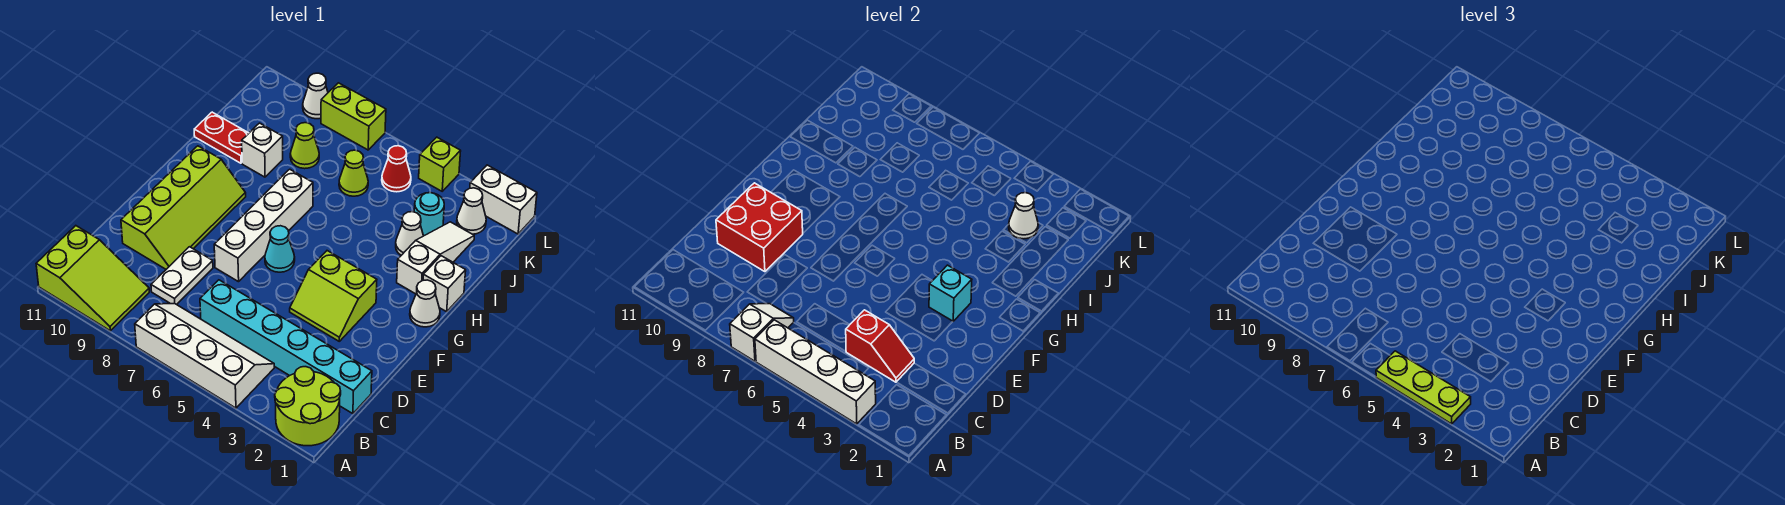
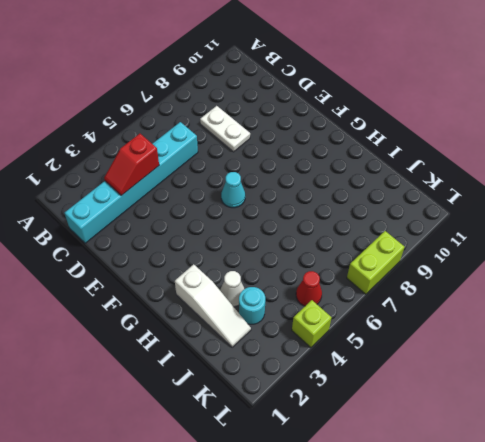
none -> lime round brick A1:B2 level 1
none -> white slope A4:B7 level 1 top A
none -> lime slope A9:B11 level 1 top 11
none -> lime slope D9:G10 level 1 top 10

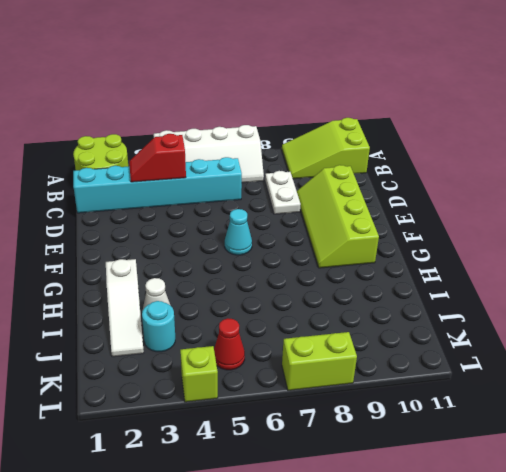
none -> lime slope E3:F4 level 1 top F
none -> white brick E7:H7 level 1
none -> white cone G1 level 1
none -> white brick H1 level 1

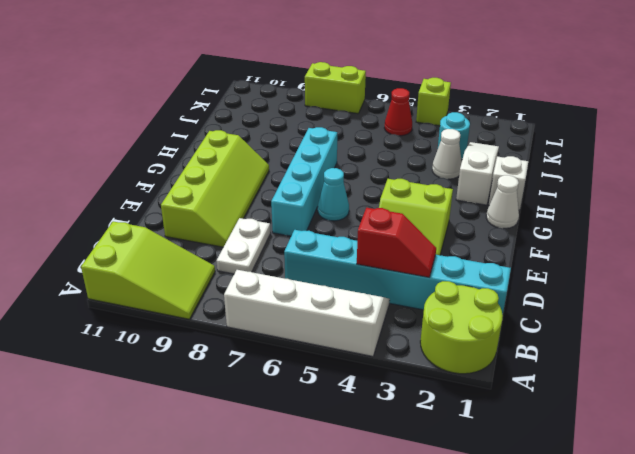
cyan brick E7:H7 level 1 -> white brick E7:H7 level 1
none -> white brick I9 level 1
none -> red plate I10:I11 level 1
none -> lime cone J6 level 1
none -> lime cone J8 level 1

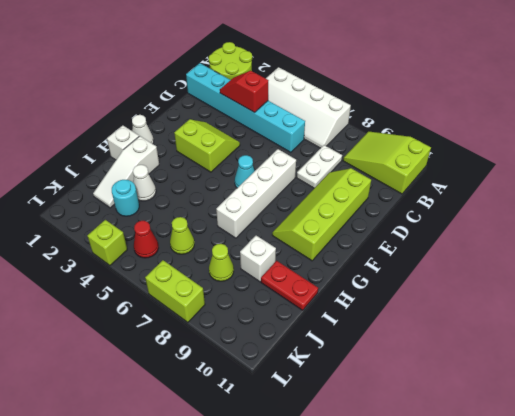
none -> white cone K2 level 1
none -> white brick L1:L2 level 1
none -> white cone L9 level 1
none -> white brick A3:A6 level 2

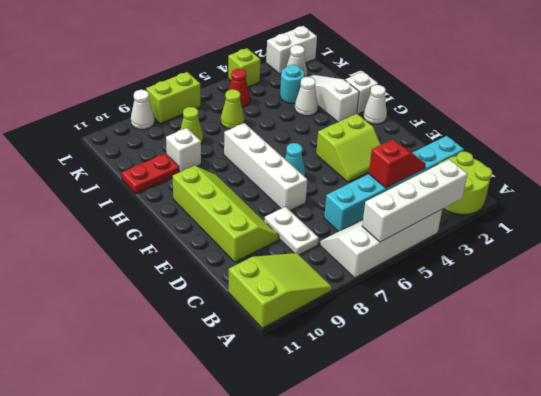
none -> white slope A7:B7 level 2 top A
none -> red brick D9:E10 level 2
none -> cyan brick F3 level 2
none -> white cone J3 level 2

